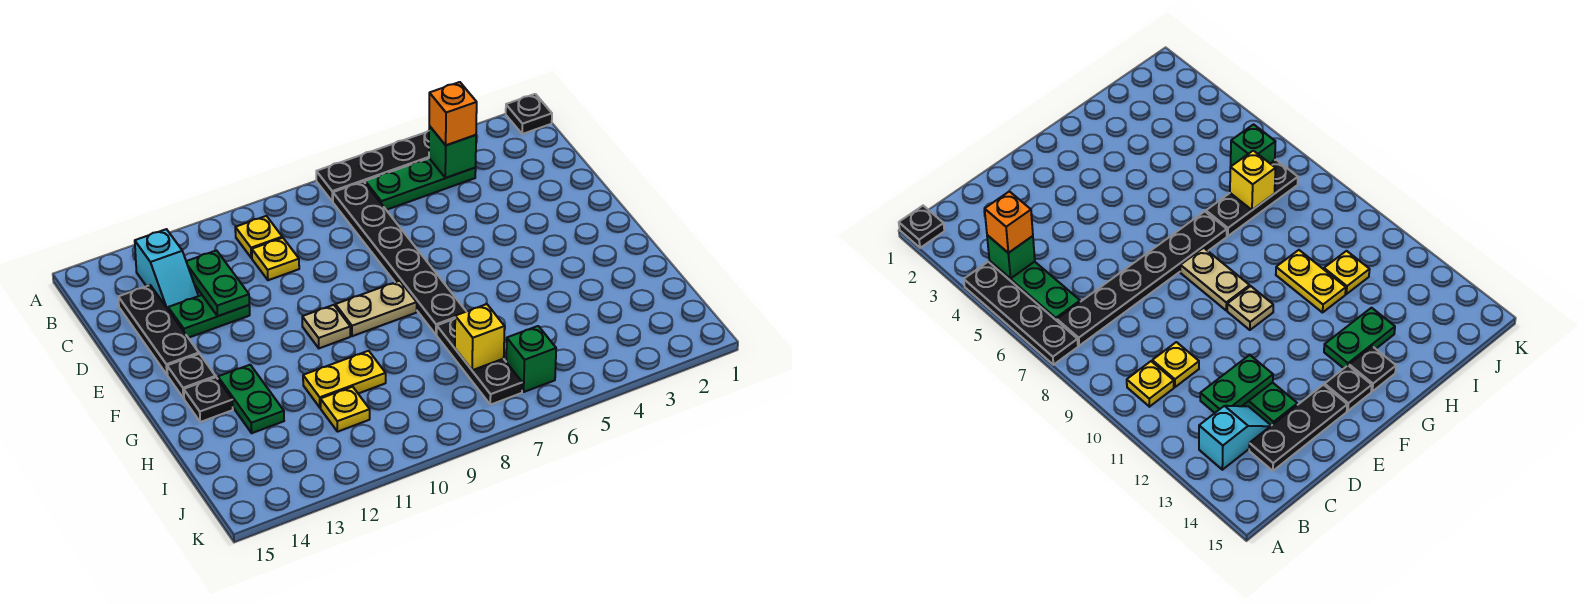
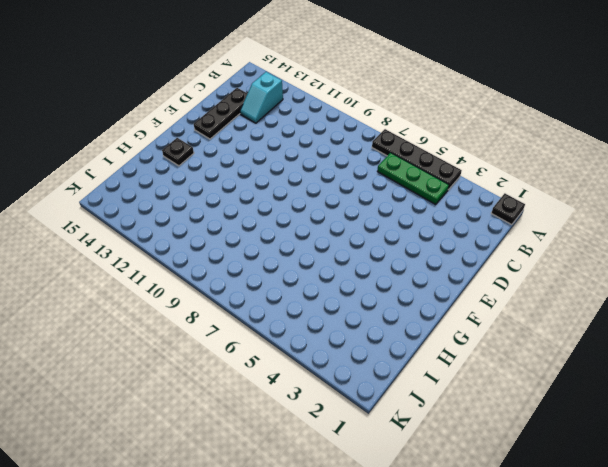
none -> black plate B7:G7 level 1
none -> yellow plate B10 level 1
none -> yellow plate C10 level 1

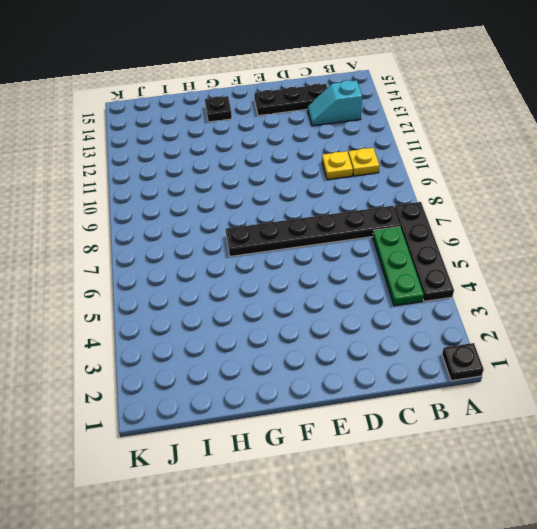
none -> green plate D12:D13 level 1
none -> tan plate F8:F9 level 1
none -> tan plate F10 level 1

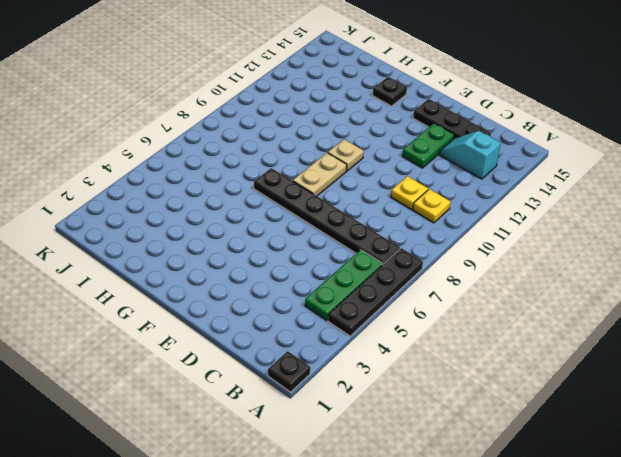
none -> black plate F14 level 1
none -> green plate G13:H13 level 1
none -> black plate H7:J7 level 1

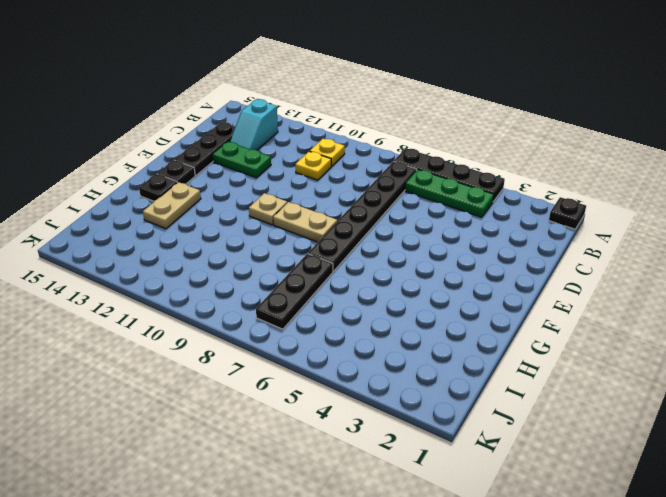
tan plate G13:H13 level 1 -> green plate G13:H13 level 1
none -> yellow plate H10:H11 level 1
none -> yellow plate I11 level 1
none -> green brick J6 level 1

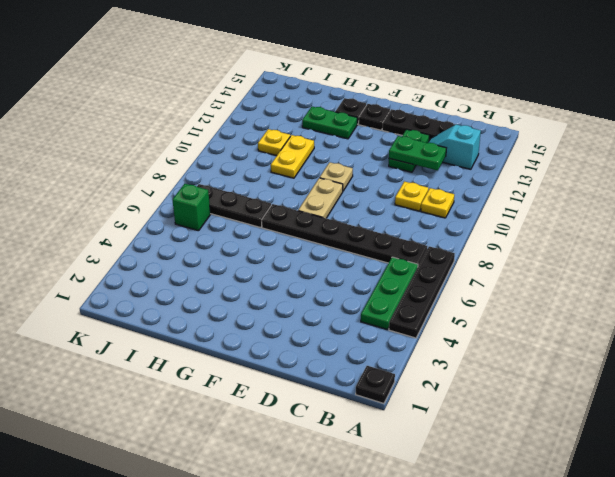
none -> green brick B4 level 2
none -> yellow brick I7 level 2
none -> orange brick B4 level 3

